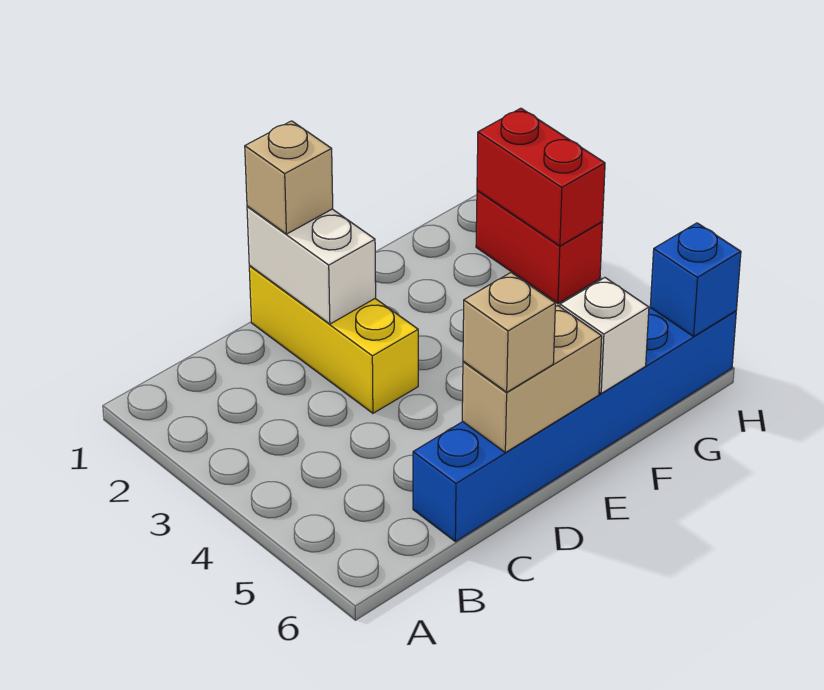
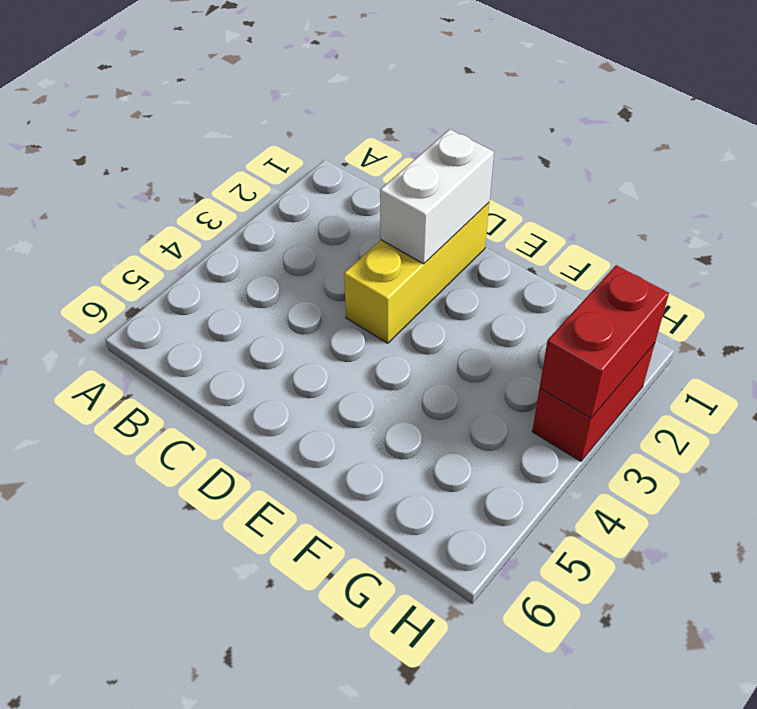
none -> blue brick C6:H6 level 1
none -> tan brick D6:E6 level 2

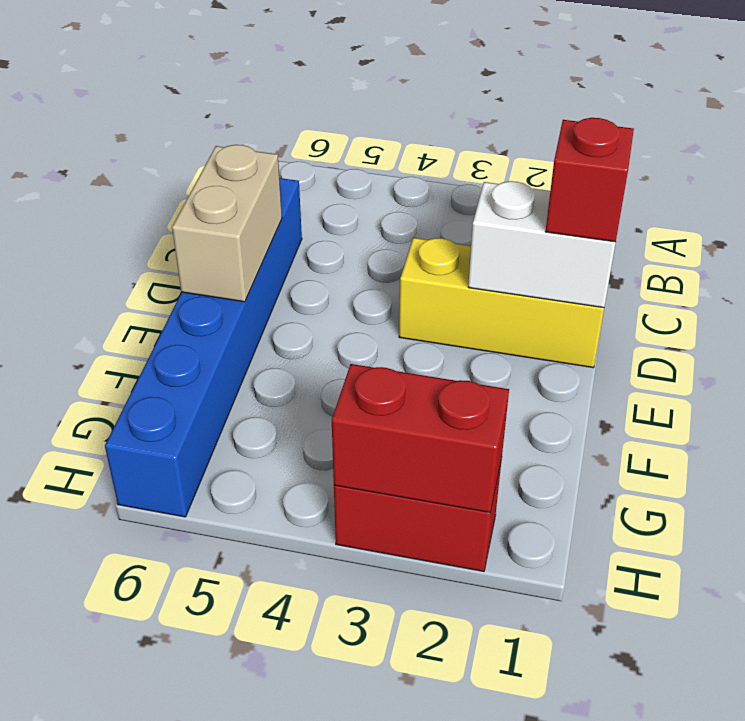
red brick D1 level 3 -> tan brick D1 level 3
none -> white brick F6 level 2
none -> blue brick H6 level 2

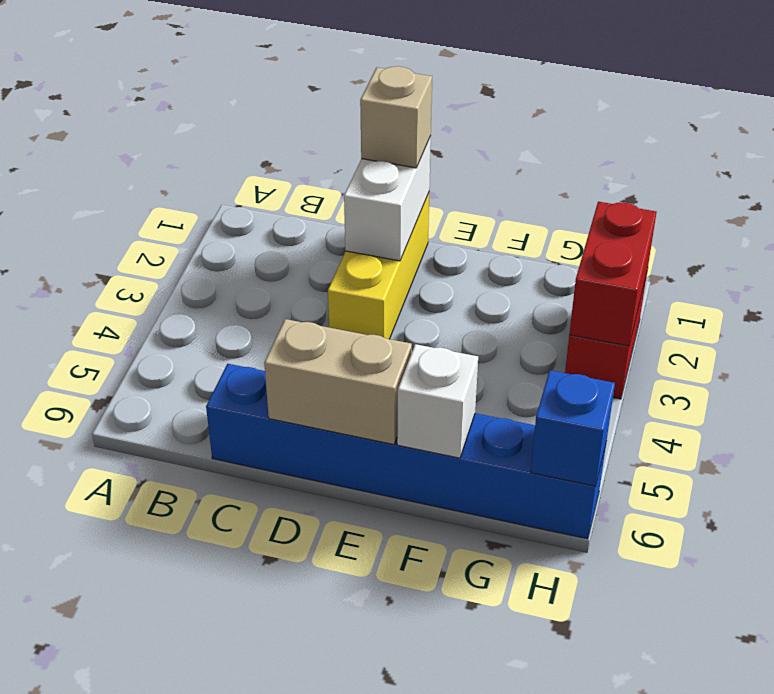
none -> tan brick D6 level 3

